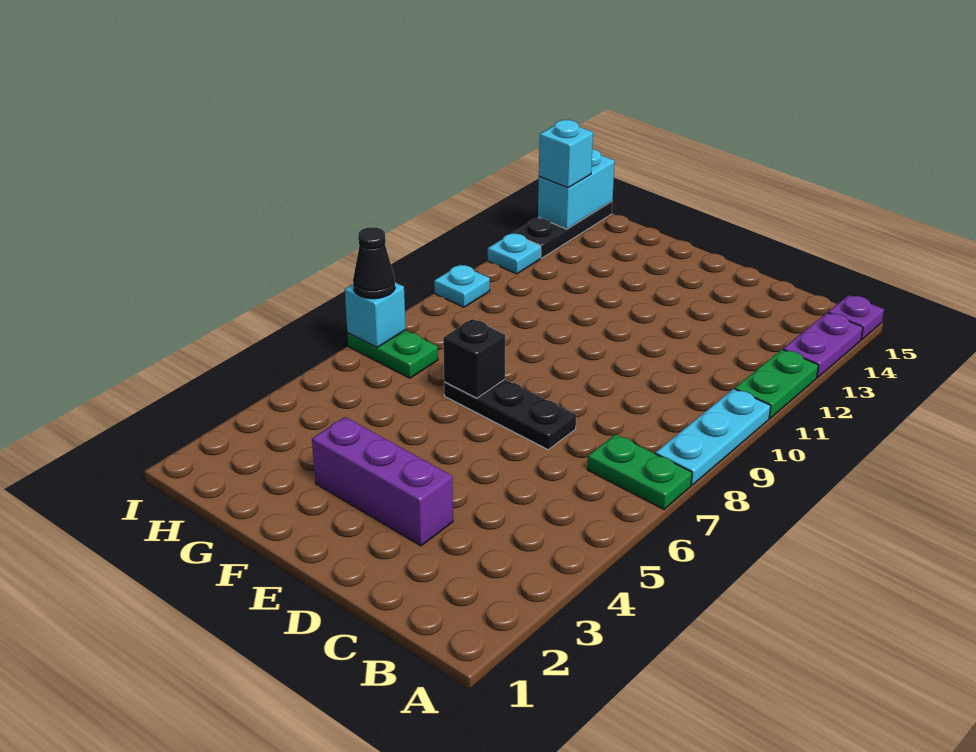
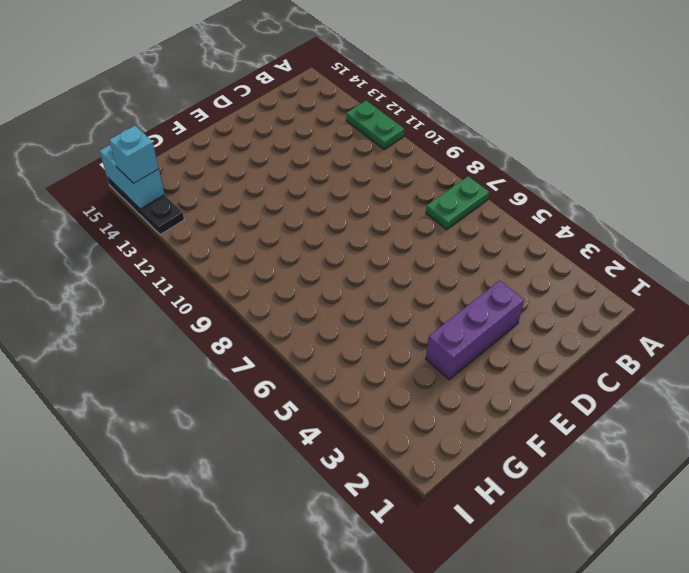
none -> cyan plate A8:A10 level 1
none -> purple plate A13:A14 level 1
none -> purple plate A15 level 1

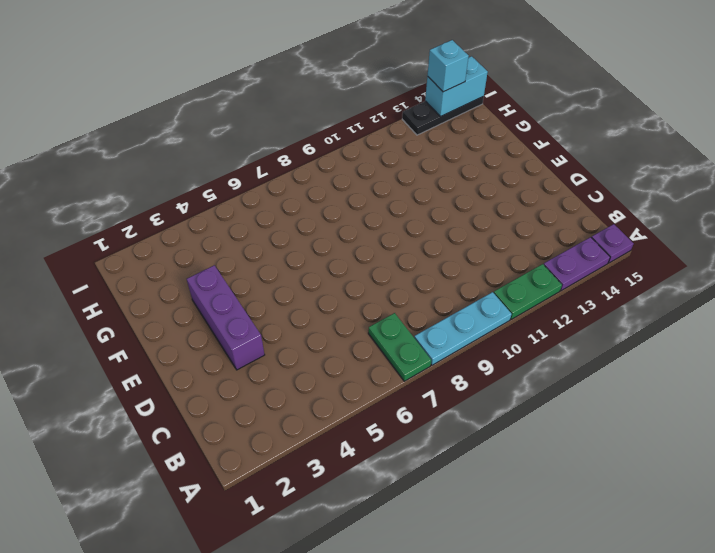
none -> black plate D7:F7 level 1
none -> green plate H7:I7 level 1
none -> cyan plate I10 level 1

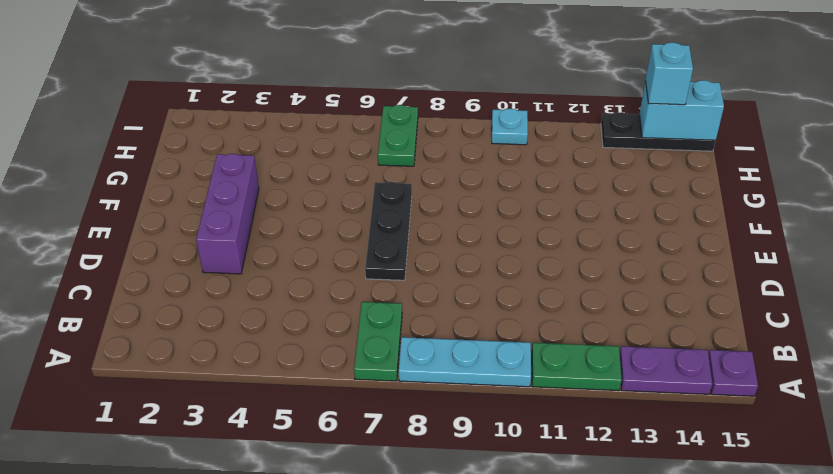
none -> cyan plate I12 level 1
none -> black brick F7 level 2
none -> cyan brick I7 level 2

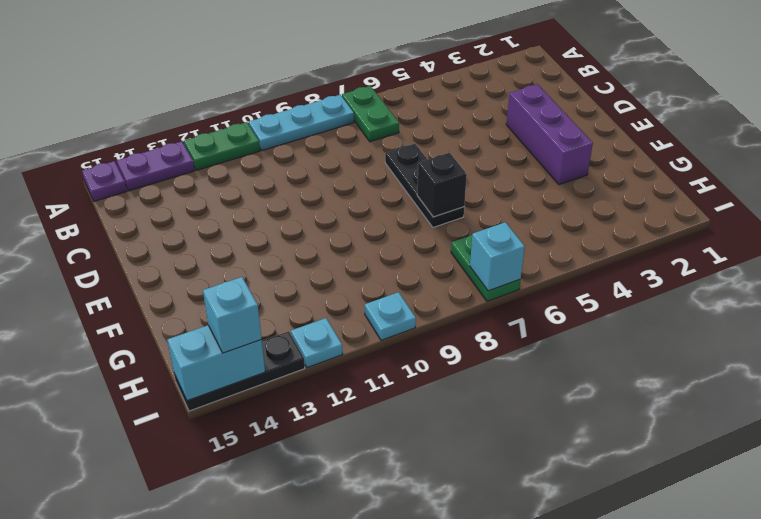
none -> black cone I7 level 3

